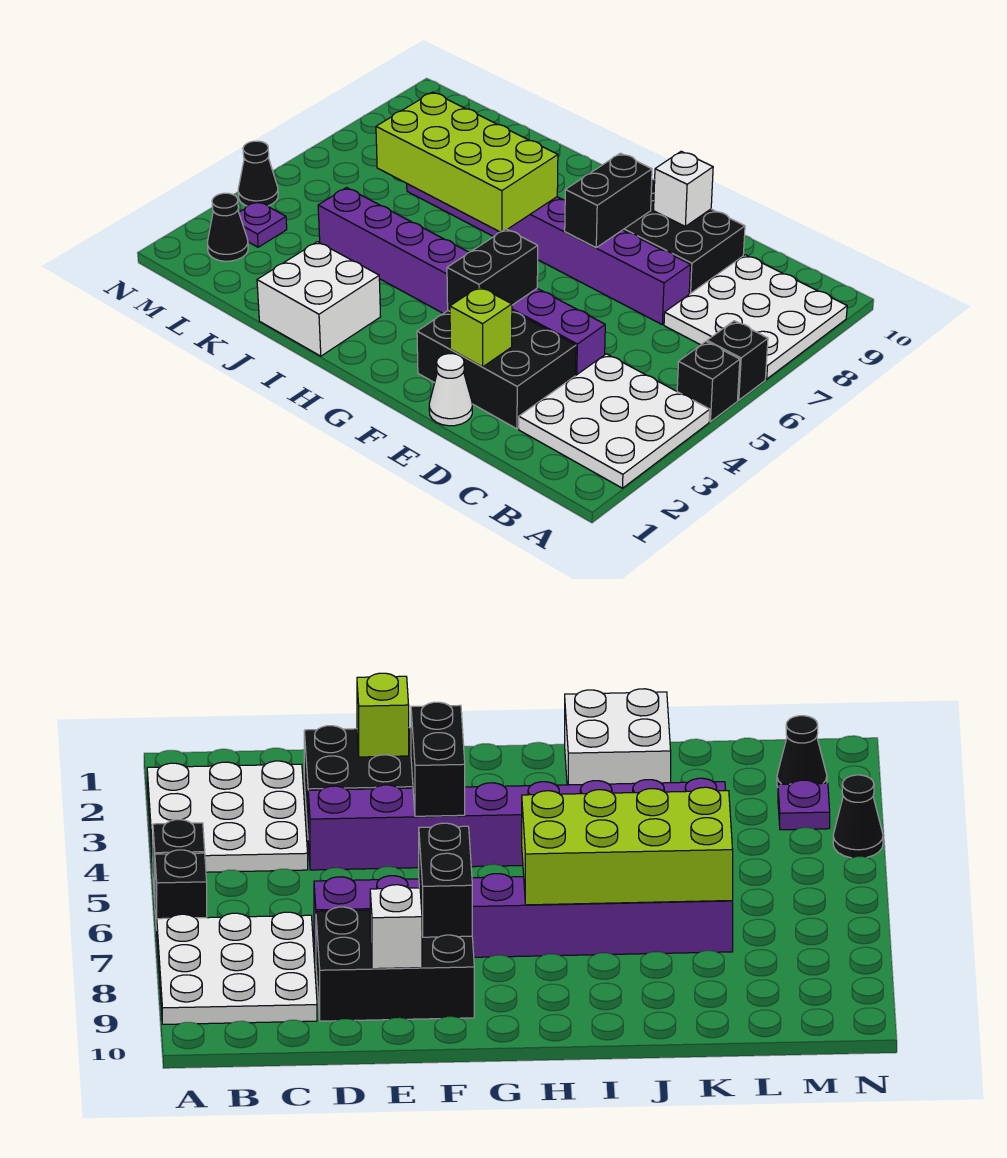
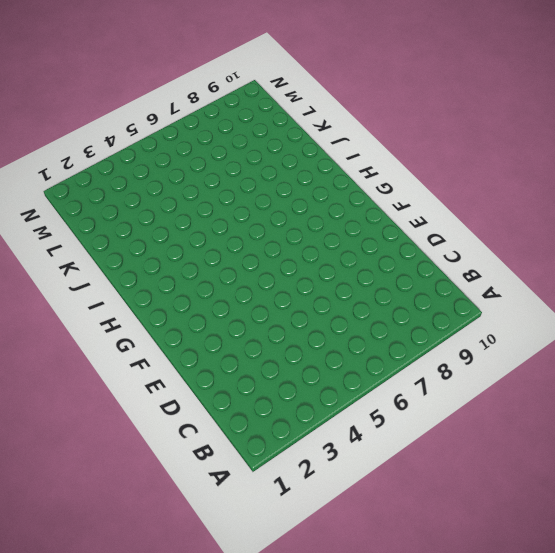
none -> white plate A2:C4 level 1
none -> black brick A5 level 1
none -> black brick A6 level 1

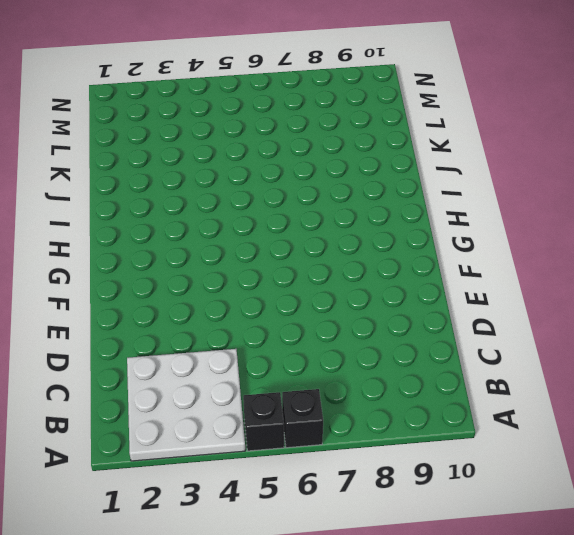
none -> white plate A7:C9 level 1
none -> black brick D2:F3 level 1
none -> purple brick D4:K4 level 1

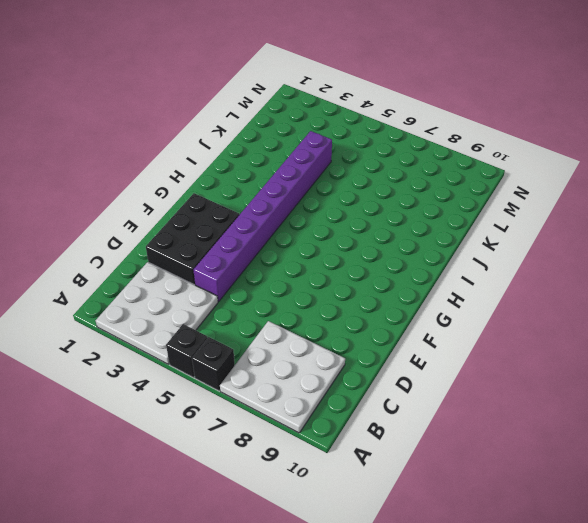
none -> purple brick D7:K7 level 1
none -> black brick D8:F9 level 1
none -> white cone E1 level 1

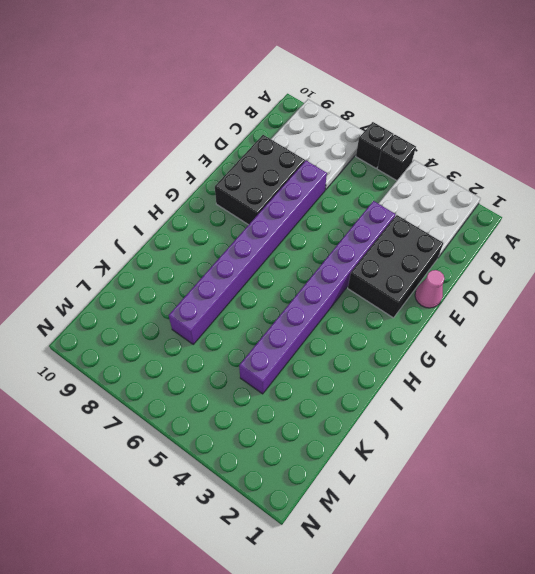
pink cone E1 level 1 -> white cone E1 level 1
none -> white brick I1:J2 level 1
none -> black cone M2 level 1
none -> purple plate M3 level 1

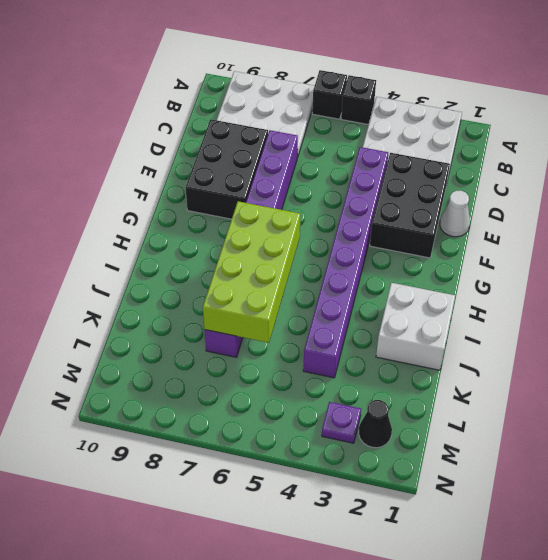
none -> black cone N4 level 1
none -> lime brick E2 level 2
none -> white brick E9 level 2

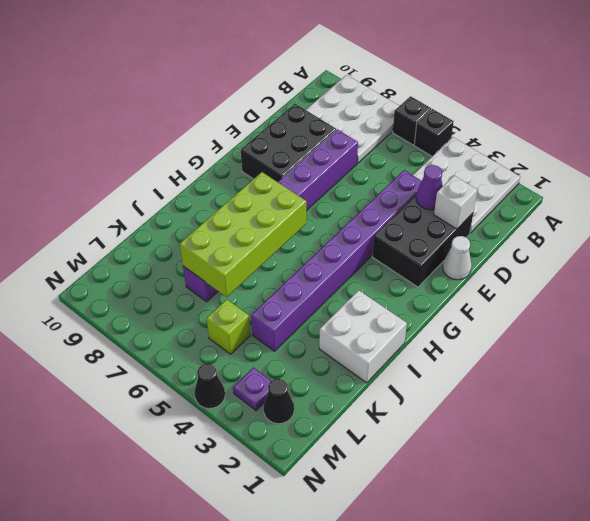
white brick D2 level 2 -> white brick E9 level 2
purple cone D3 level 2 -> none
lime brick L5 level 1 -> lime brick E2 level 2
none -> black brick F3:F4 level 2
none -> black brick F7:F8 level 2

